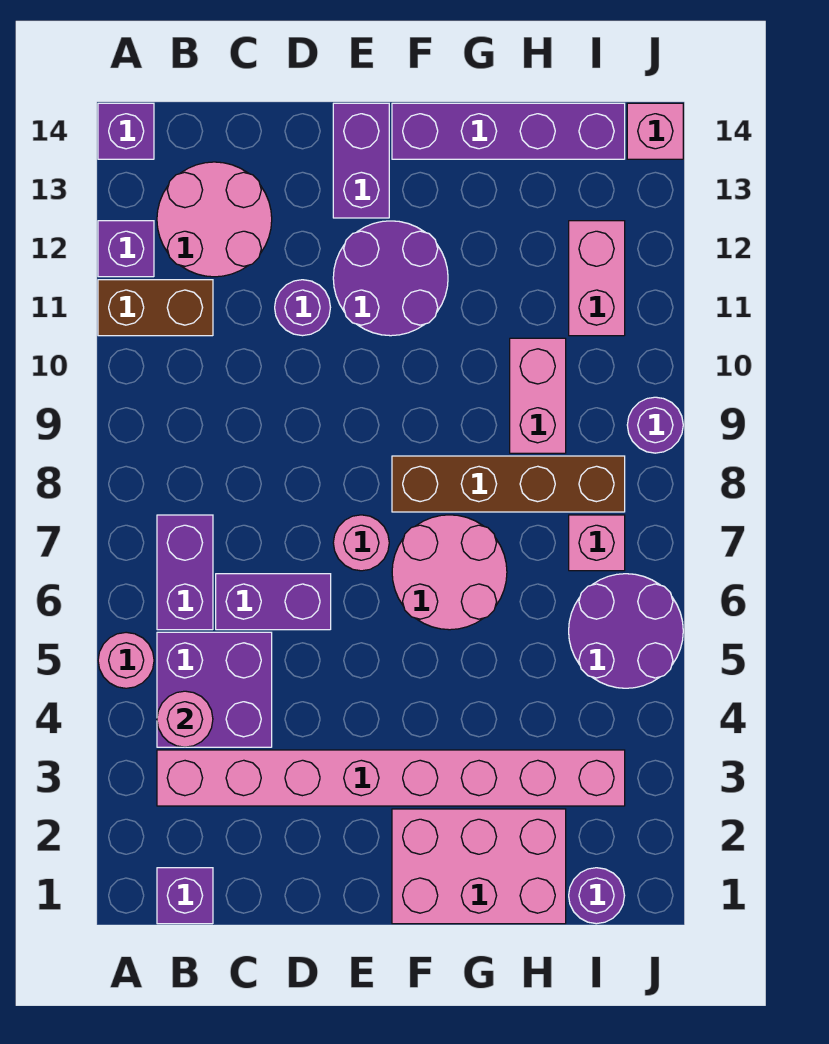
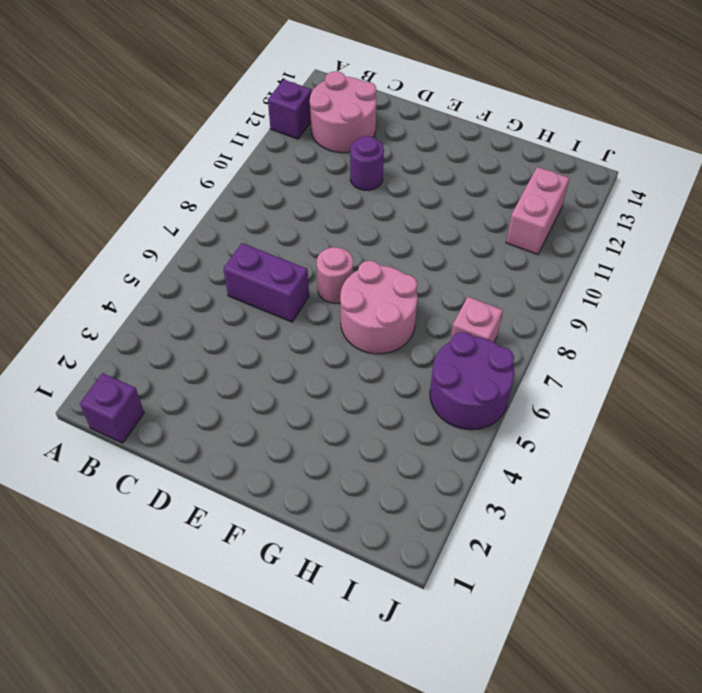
none -> pink round brick A5 level 1
none -> brown brick A11:B11 level 1
none -> purple brick A14 level 1

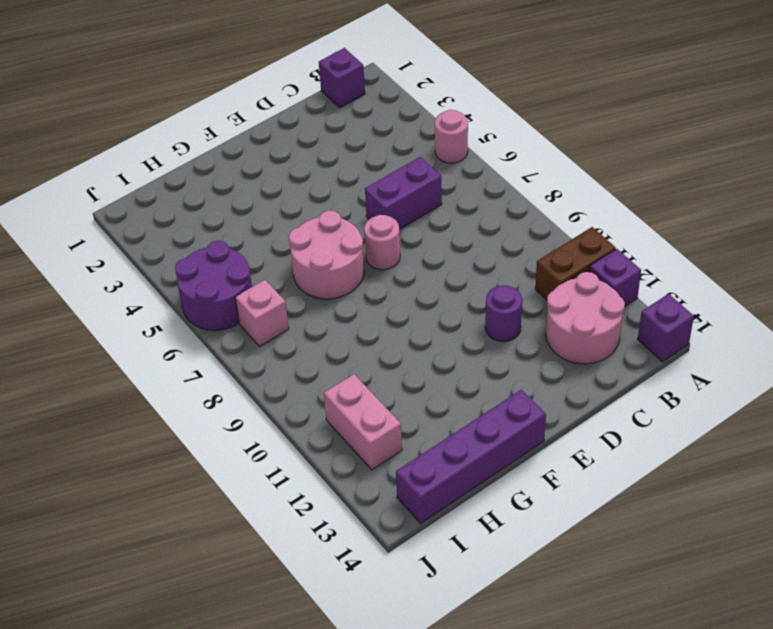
none -> pink brick B3:I3 level 1
none -> purple brick B4:C5 level 1
none -> purple brick B6:B7 level 1

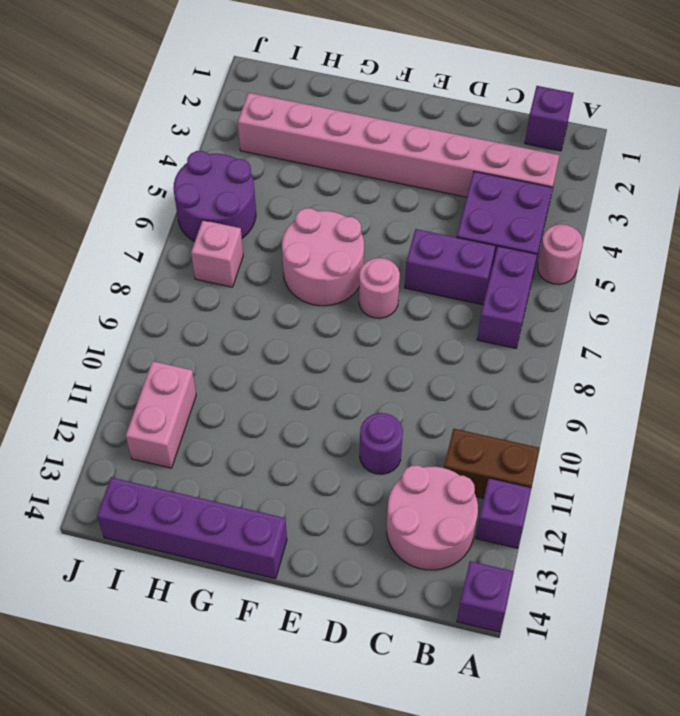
none -> purple round brick E11:F12 level 1
none -> purple brick E13:E14 level 1
none -> pink brick F1:H2 level 1

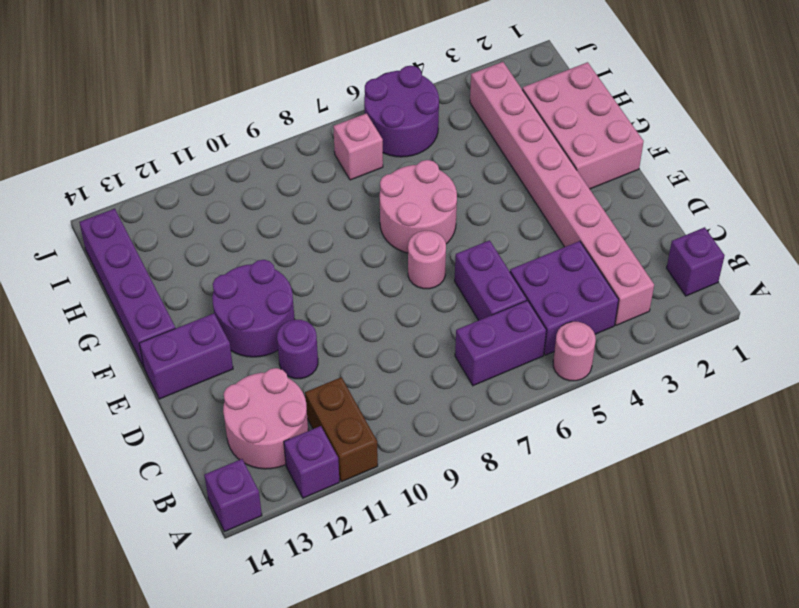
none -> brown brick F8:I8 level 1
none -> pink brick H9:H10 level 1
none -> purple round brick I1 level 1

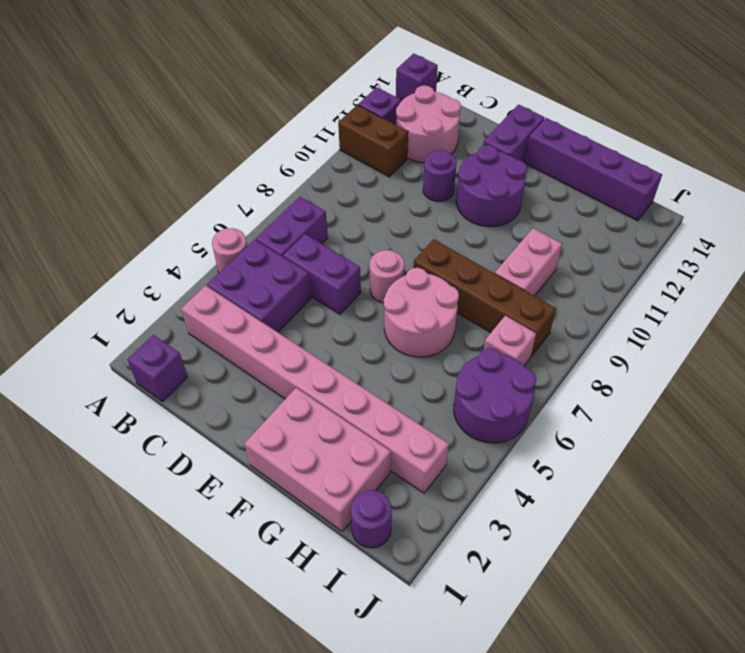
none -> pink brick I11:I12 level 1
none -> purple round brick J9 level 1
none -> pink brick J14 level 1

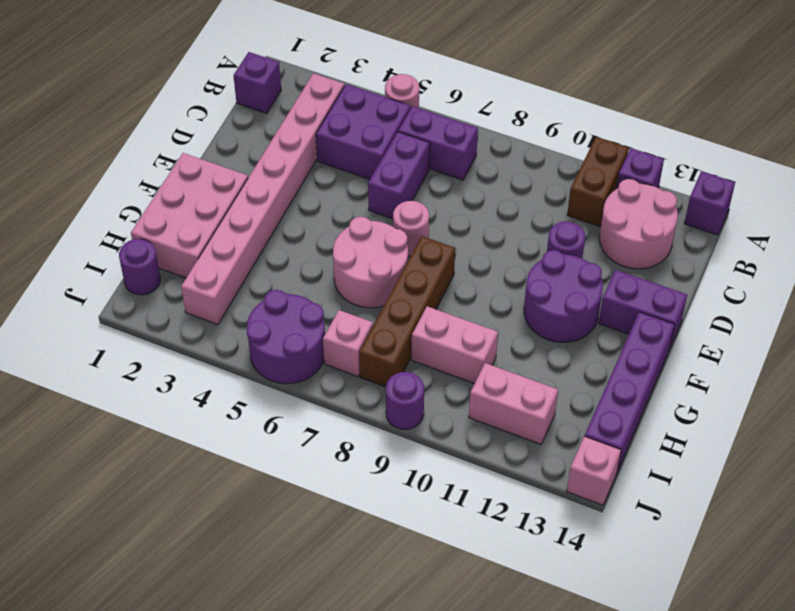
none -> pink round brick B4 level 2

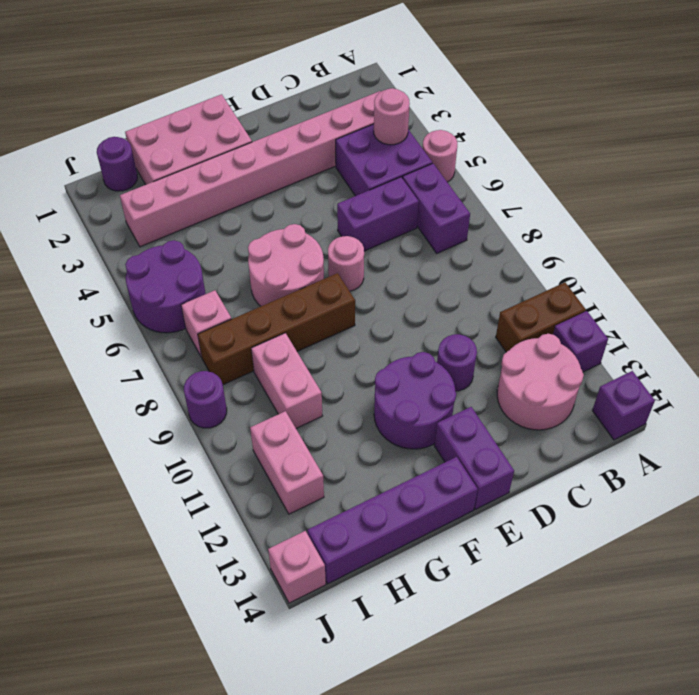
none -> purple brick B1 level 1

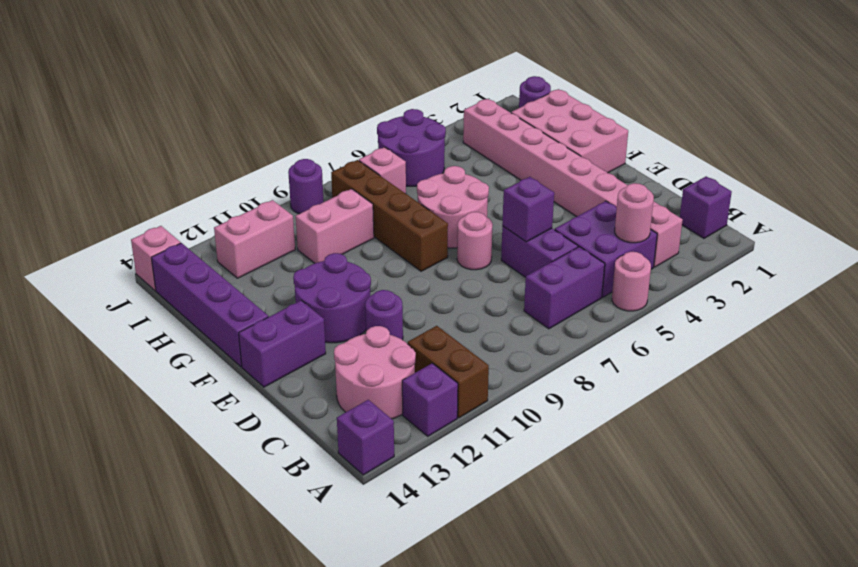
purple brick D6 level 2 -> none

